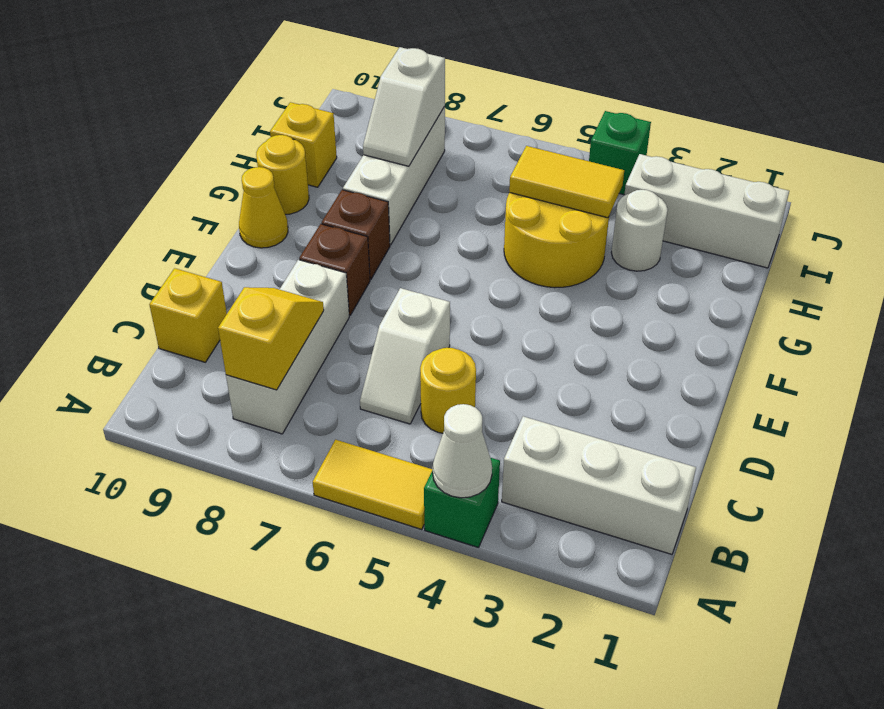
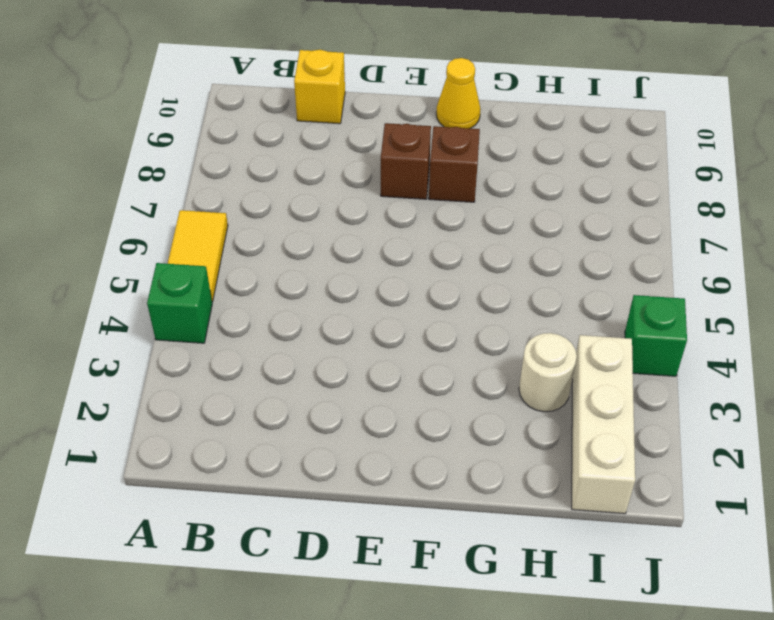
none -> white brick B1:B3 level 1
none -> white brick B8:D8 level 1
none -> yellow round brick C5 level 1

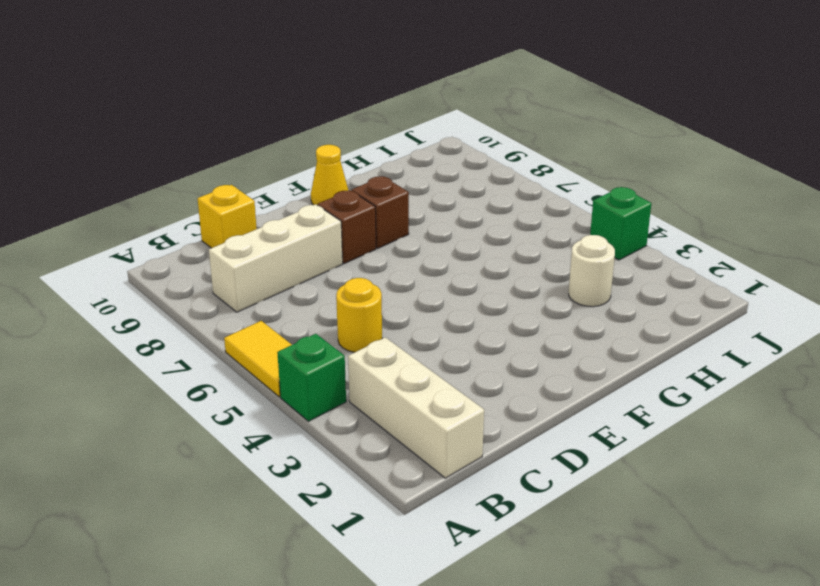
none -> white slope C6:D6 level 1 top D
none -> yellow round brick G4:H5 level 1
none -> white brick G8:I8 level 1

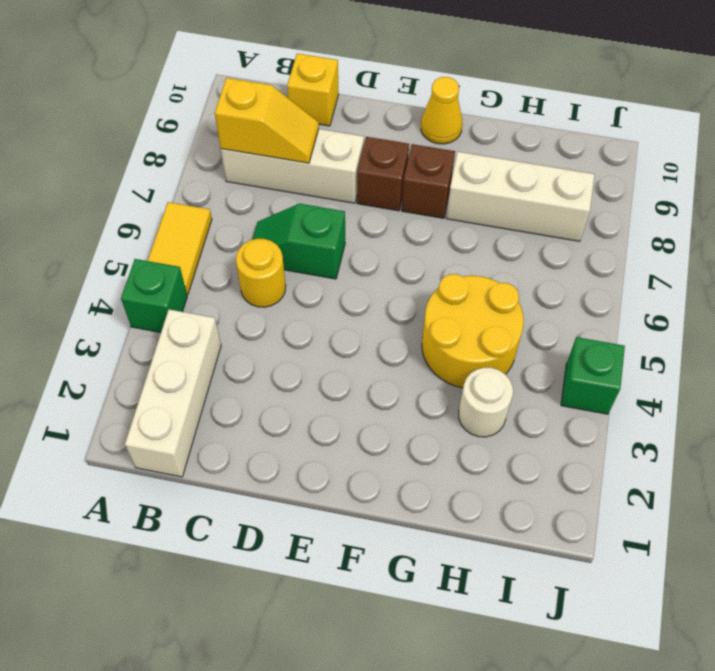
green slope C6:D6 level 1 top D -> white slope C6:D6 level 1 top D
none -> yellow round brick G10 level 1
none -> yellow brick H10 level 1
none -> white brick I1:I3 level 1

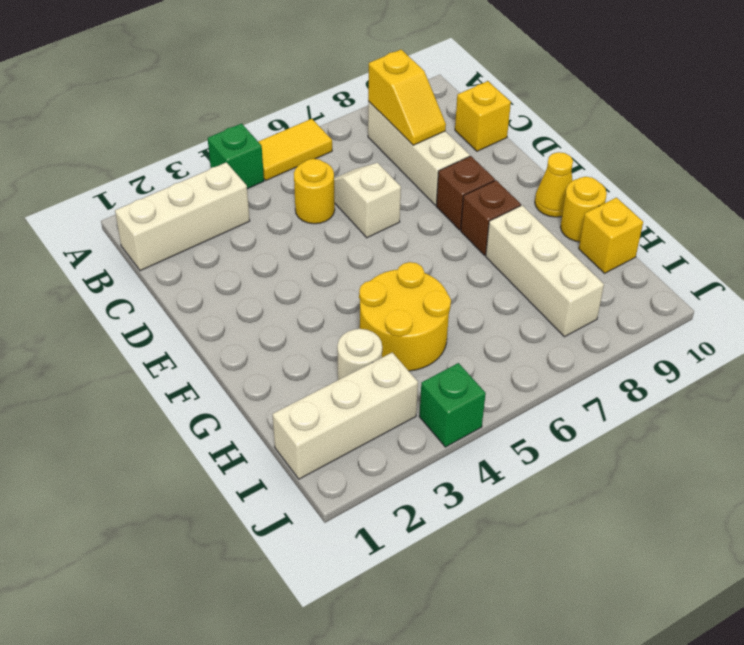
none -> white cone A4 level 2
none -> yellow tile H4:H5 level 2
none -> white slope H8:I8 level 2 top I

